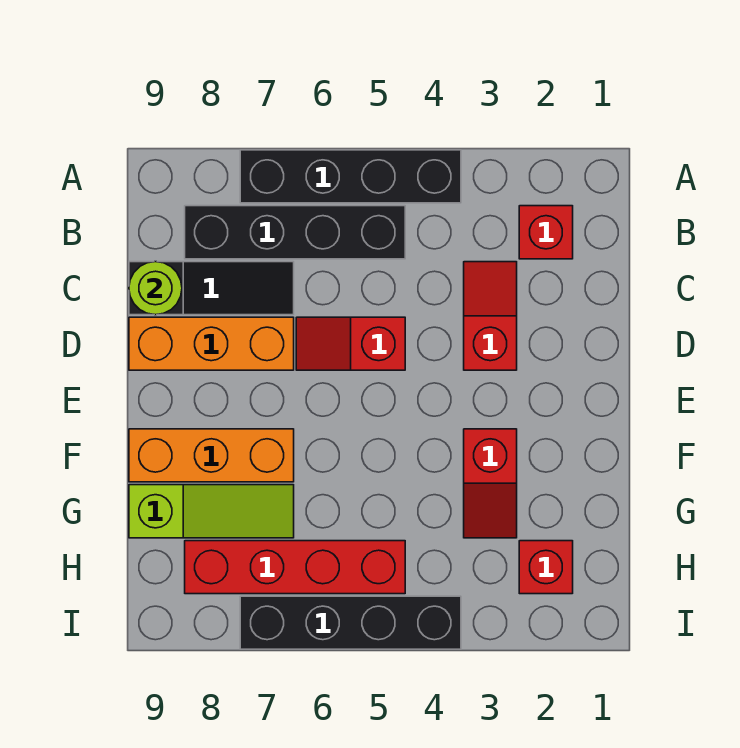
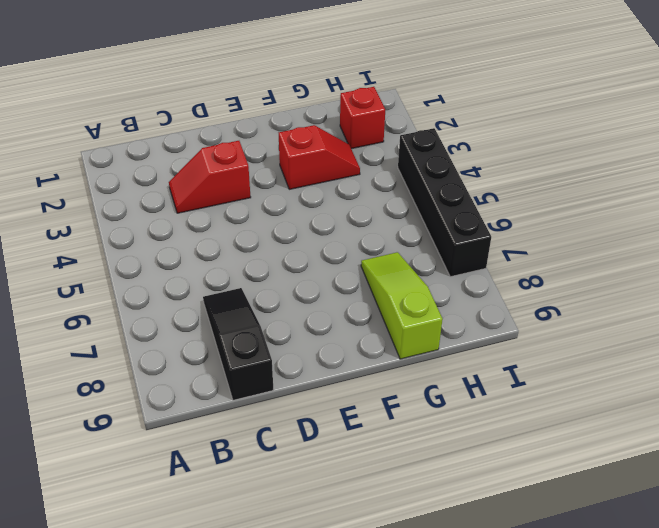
none -> black brick A4:A7 level 1
none -> red brick B2 level 1
none -> black brick B5:B8 level 1

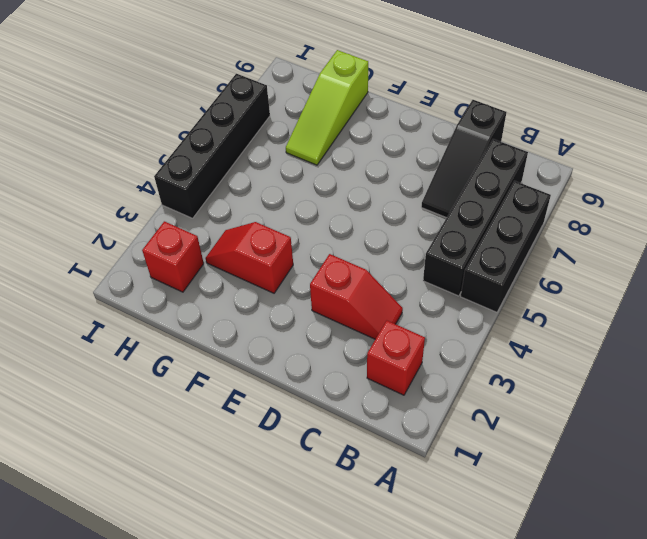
black brick A5:A7 level 1 -> black brick A4:A7 level 1
none -> red slope D5:D6 level 1 top 5
none -> orange brick D7:D9 level 1
none -> orange brick F7:F9 level 1

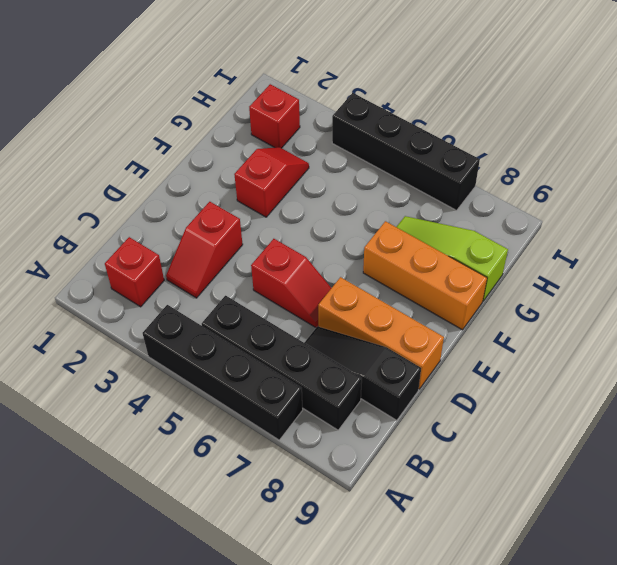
none -> red brick H5:H8 level 1
none -> lime round brick C9 level 2

